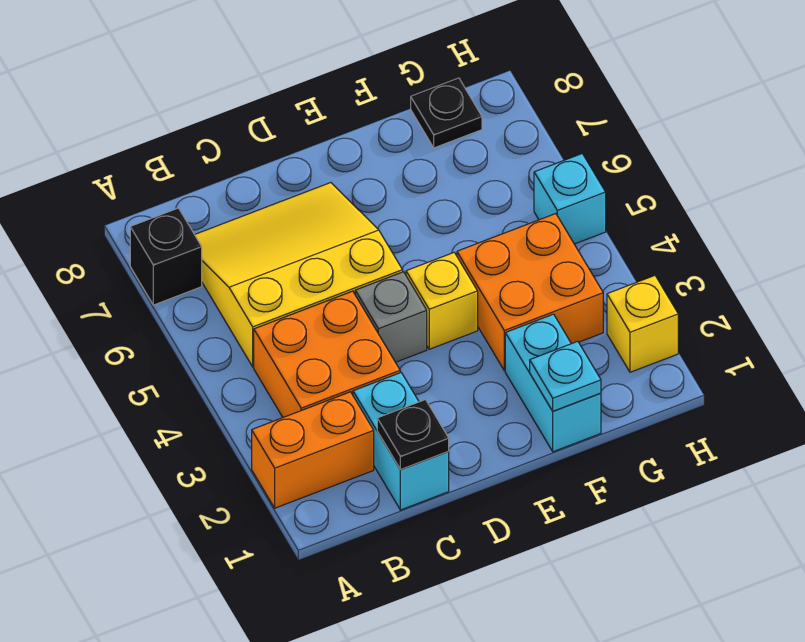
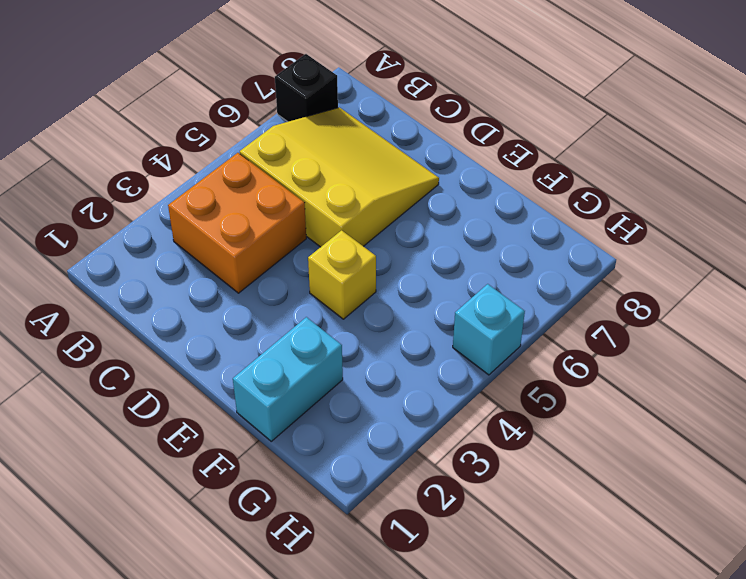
none -> orange brick A2:B2 level 1
none -> cyan brick C1:C2 level 1
none -> grey brick D4 level 1

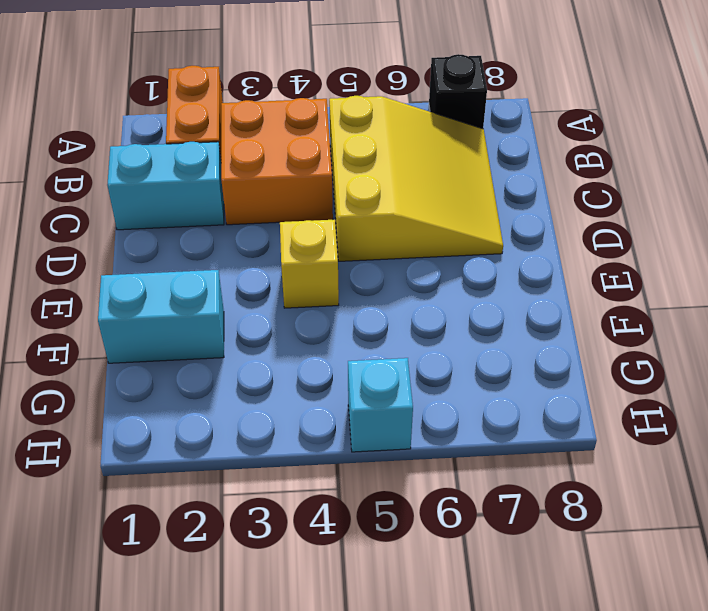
none -> grey brick D4 level 1
none -> orange brick F3:G4 level 1
none -> black plate G8 level 1

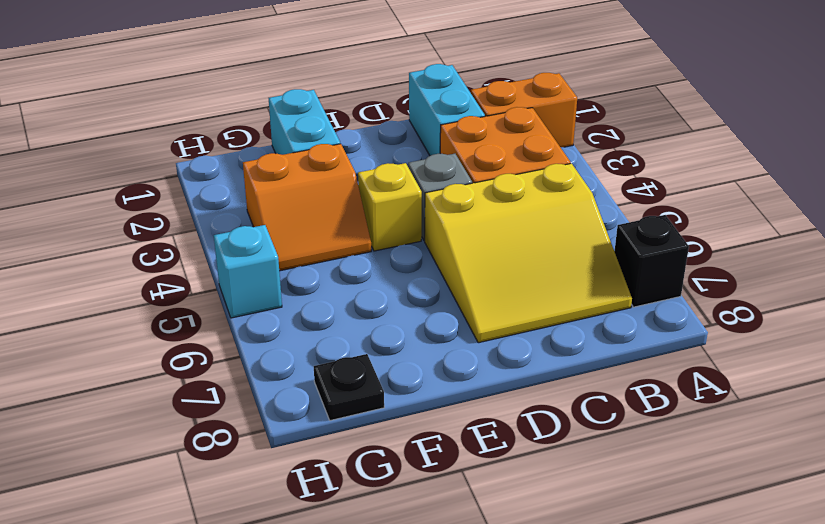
orange slope F3:G4 level 1 top 3 -> orange brick F3:G4 level 1
none -> yellow brick H2 level 1
none -> black plate C1 level 2
none -> cyan plate F1 level 2

